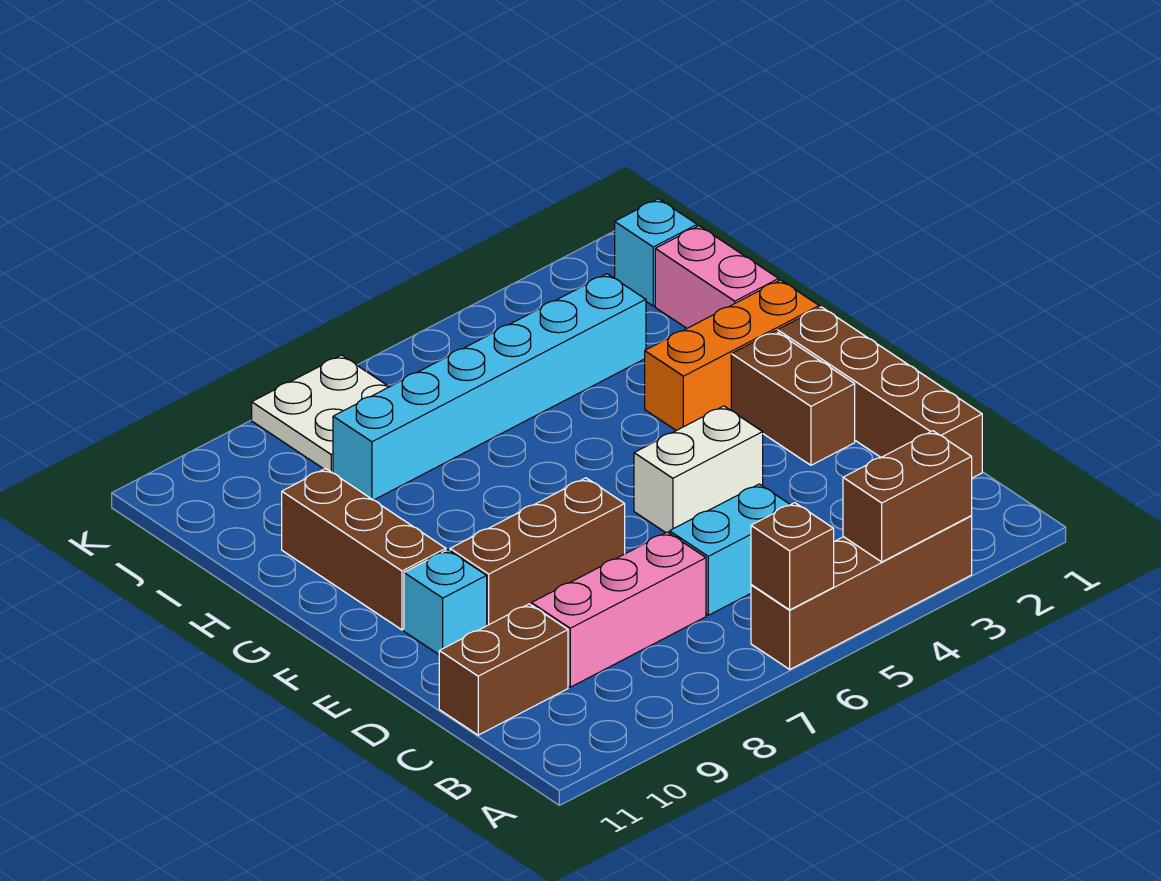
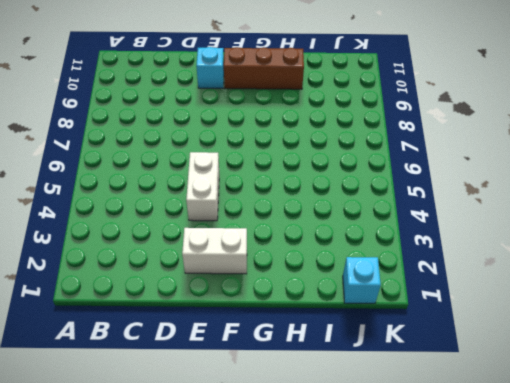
white brick E2:F2 level 1 -> brown brick E2:F2 level 1
none -> brown brick A3:A6 level 1
none -> brown brick C1:F1 level 1
none -> cyan brick C5:C6 level 1

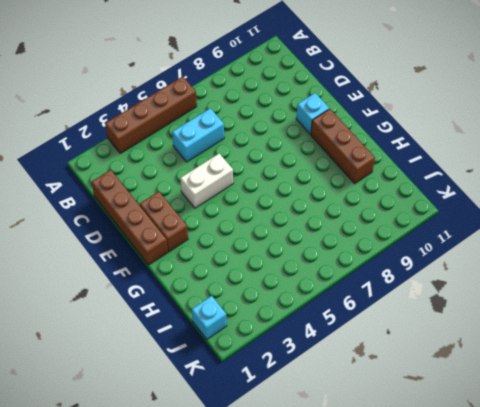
none -> pink brick C7:C9 level 1
none -> brown brick C10:C11 level 1
none -> brown brick E7:E9 level 1

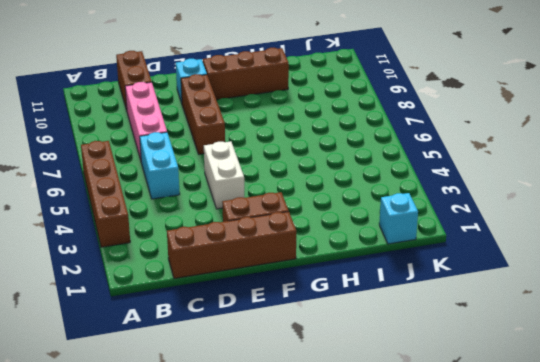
none -> orange brick G1:G3 level 1
none -> pink brick H1:I1 level 1
none -> cyan brick I3:I8 level 1

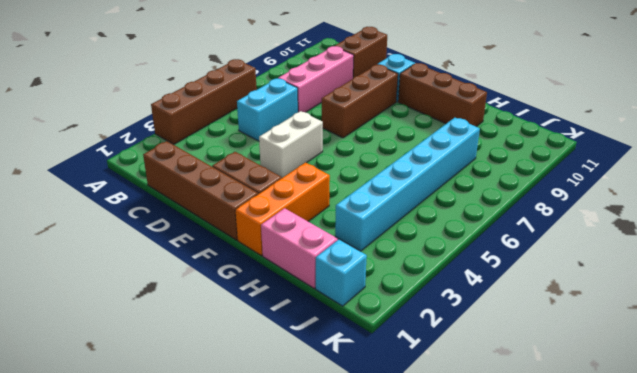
none -> white plate J7:K8 level 1
none -> brown brick A3:A4 level 2
none -> brown brick A6 level 2

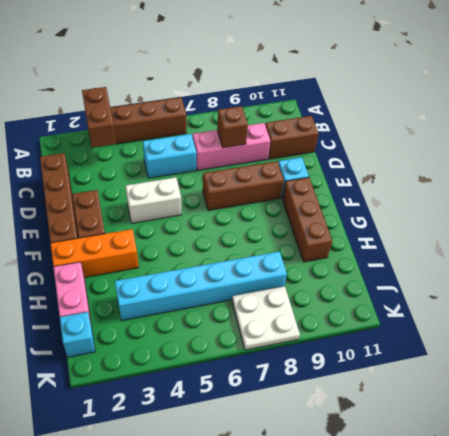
brown brick A3:B3 level 2 -> brown brick A3:A4 level 2
brown brick C8 level 2 -> brown brick A6 level 2

